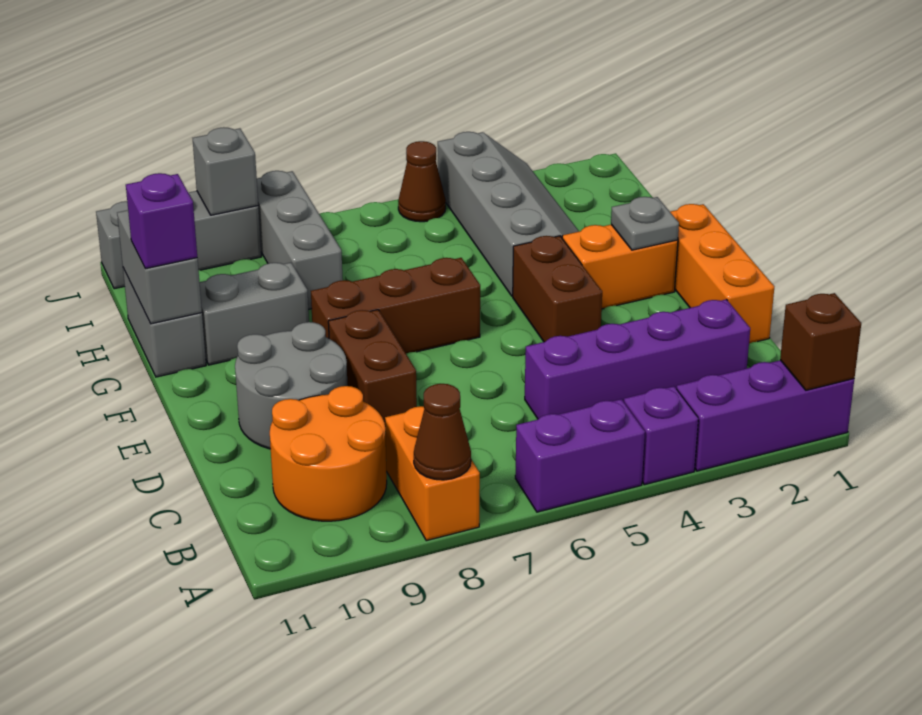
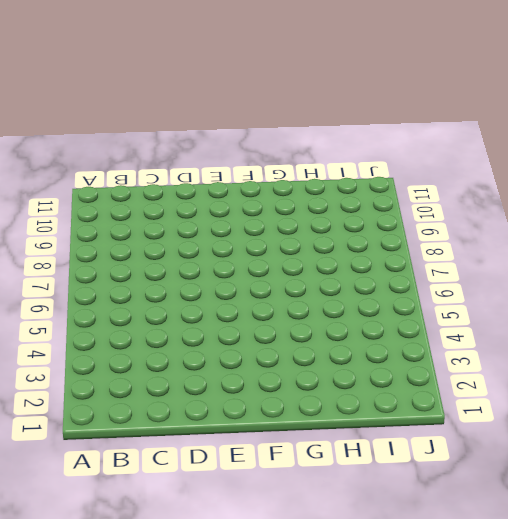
none -> purple brick A1:A3 level 1
none -> purple brick A4 level 1
none -> purple brick A5:A6 level 1

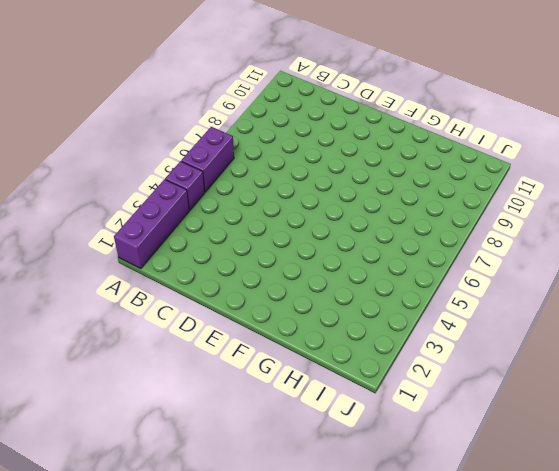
none -> orange brick A8:B8 level 1
none -> orange round brick B9:C10 level 1
none -> purple brick C2:C5 level 1

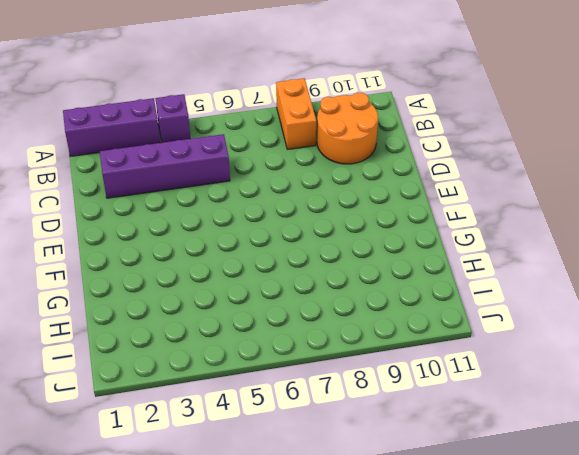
none -> purple brick A5:A6 level 1
none -> orange brick D1:F1 level 1
none -> brown brick D8:E8 level 1

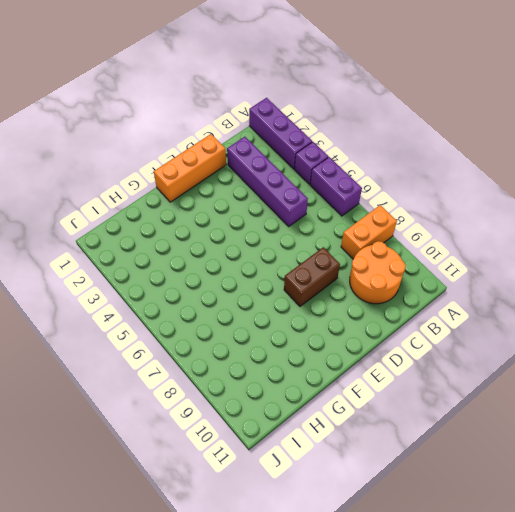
none -> grey round brick D9:E10 level 1
none -> brown brick E4:F4 level 1
none -> orange brick F2:F3 level 1

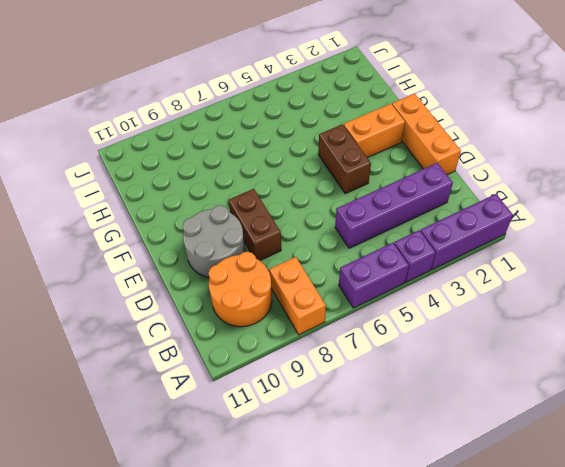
none -> brown brick F6:F8 level 1
none -> grey slope G3:J4 level 1 top 4
none -> grey brick G9:G10 level 1

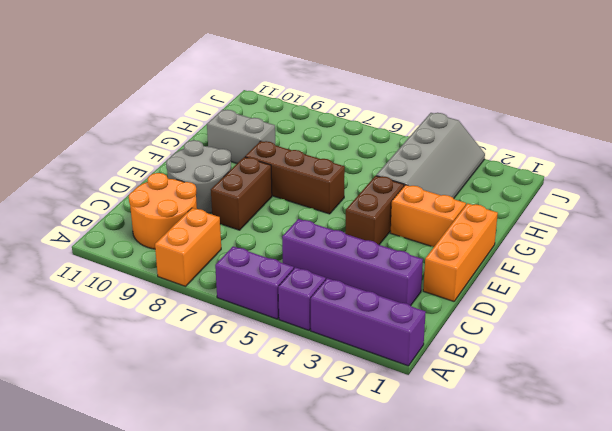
none -> grey brick G11:H11 level 1
none -> grey brick H8:J8 level 1
none -> brown cone J5 level 1

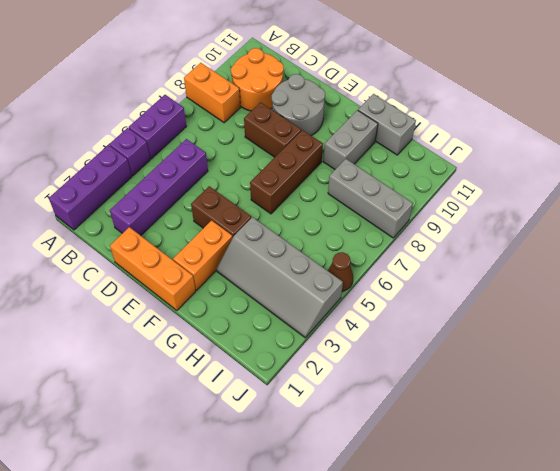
none -> grey brick J9:J11 level 1
none -> brown brick A1 level 2
none -> brown cone A8 level 2

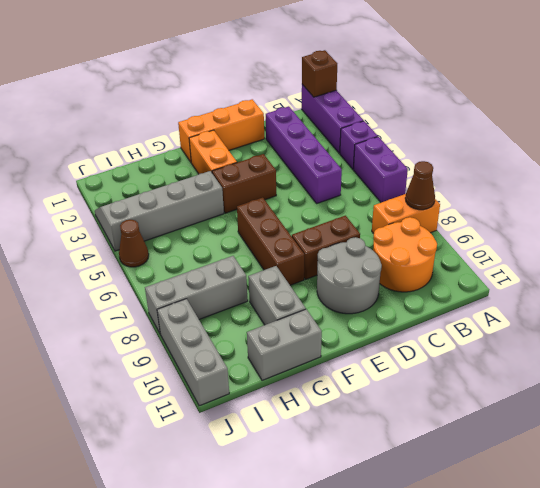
none -> grey plate F2 level 2
none -> grey brick G11:H11 level 2
none -> grey brick J9 level 2

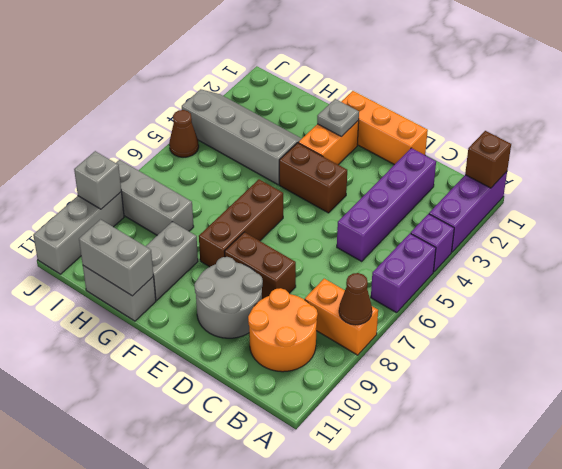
none -> purple brick G11 level 3

